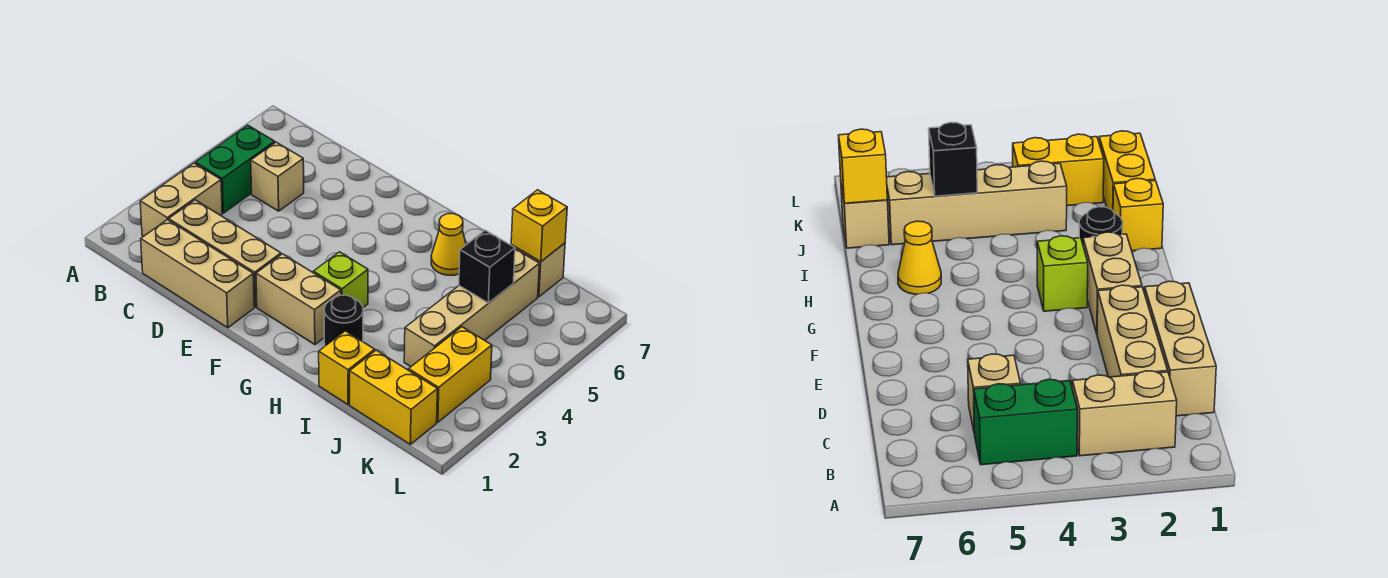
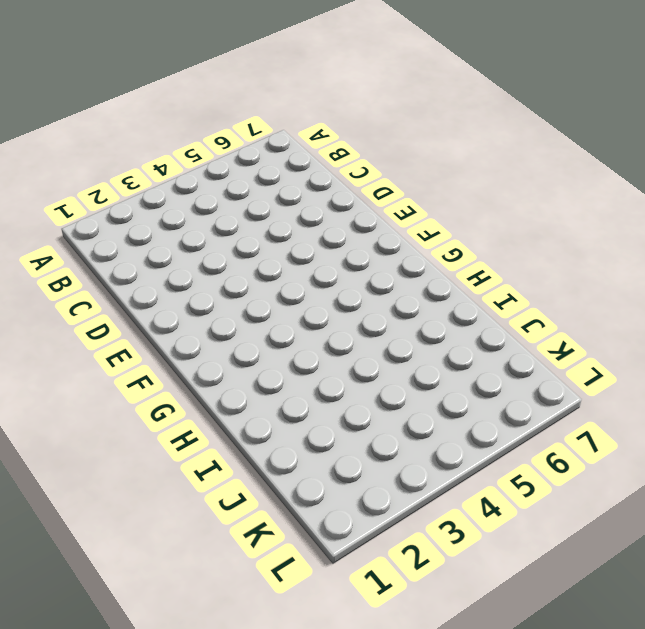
none -> tan brick B2:B3 level 1
none -> green brick B4:B5 level 1
none -> tan brick C1:E1 level 1

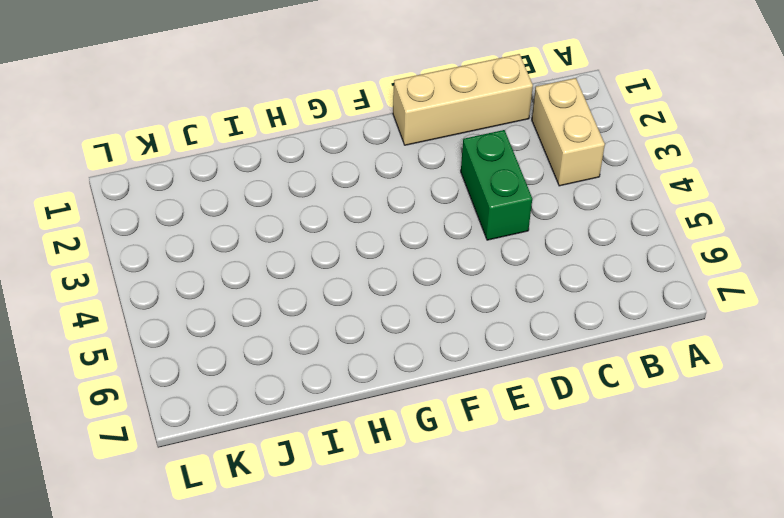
green brick D3:D4 level 1 -> green brick B4:B5 level 1
none -> tan brick C2:E2 level 1
none -> tan brick C5 level 1
none -> tan brick F2:G2 level 1

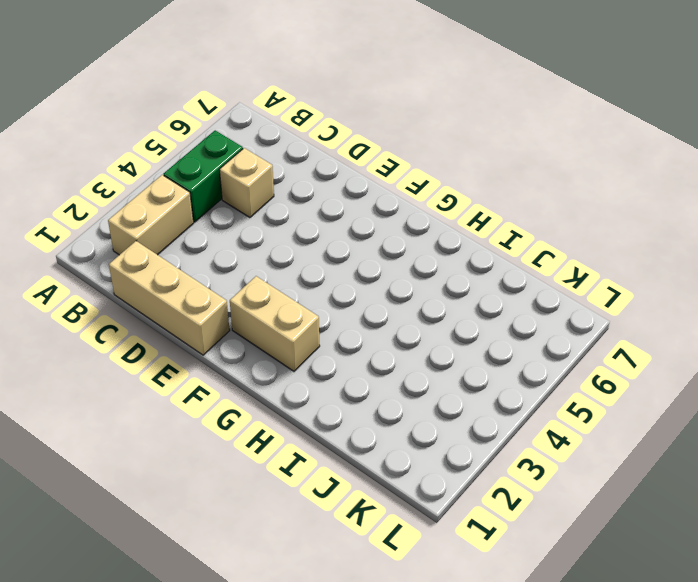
none -> tan brick C2:E2 level 1
none -> lime brick G3 level 1
none -> black round brick H2 level 1

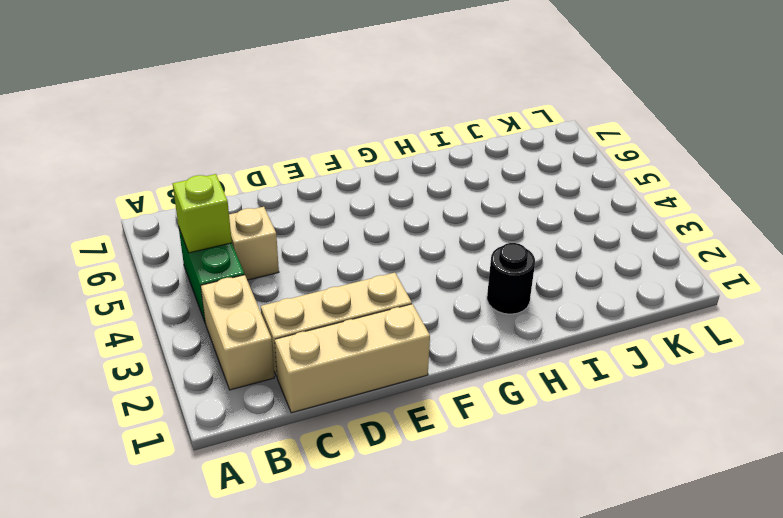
lime brick B5 level 2 -> lime brick G3 level 1
none -> tan brick F2:G2 level 1
none -> yellow cone H6 level 1
none -> yellow brick I1 level 1

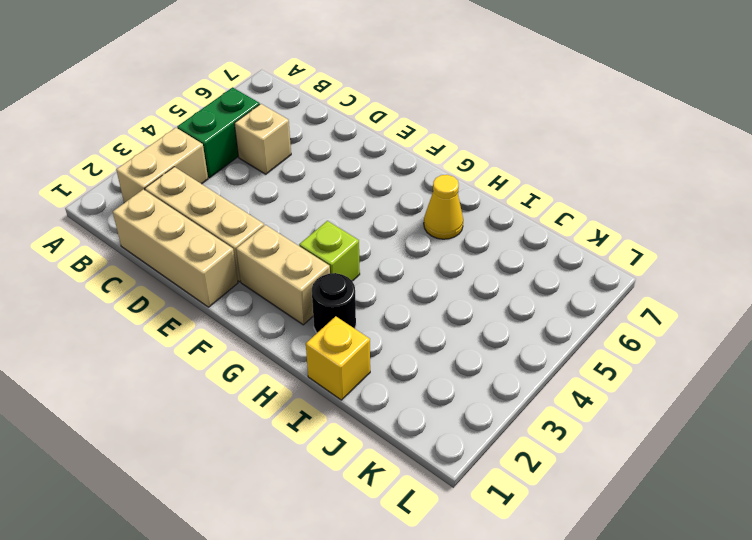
none -> yellow brick J1:K1 level 1
none -> tan brick J3:J6 level 1
none -> tan brick J7 level 1

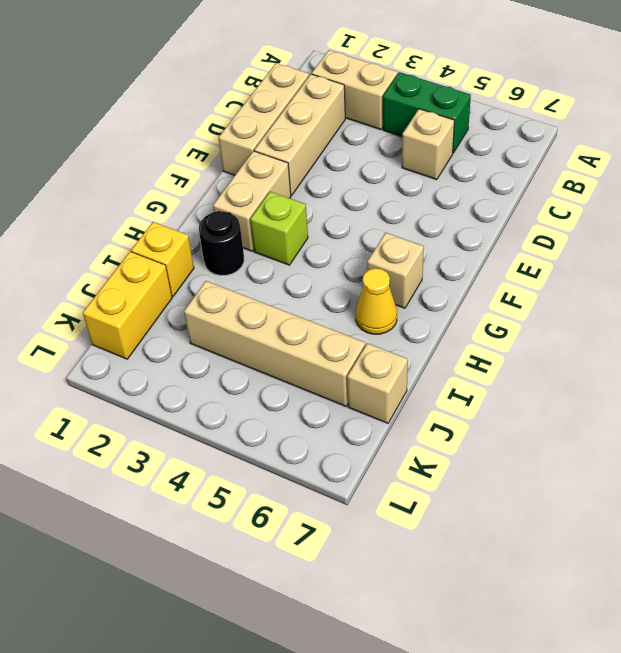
tan brick G6 level 1 -> none
none -> yellow brick K2:K3 level 1
none -> black brick J5 level 2
none -> yellow brick J7 level 2

